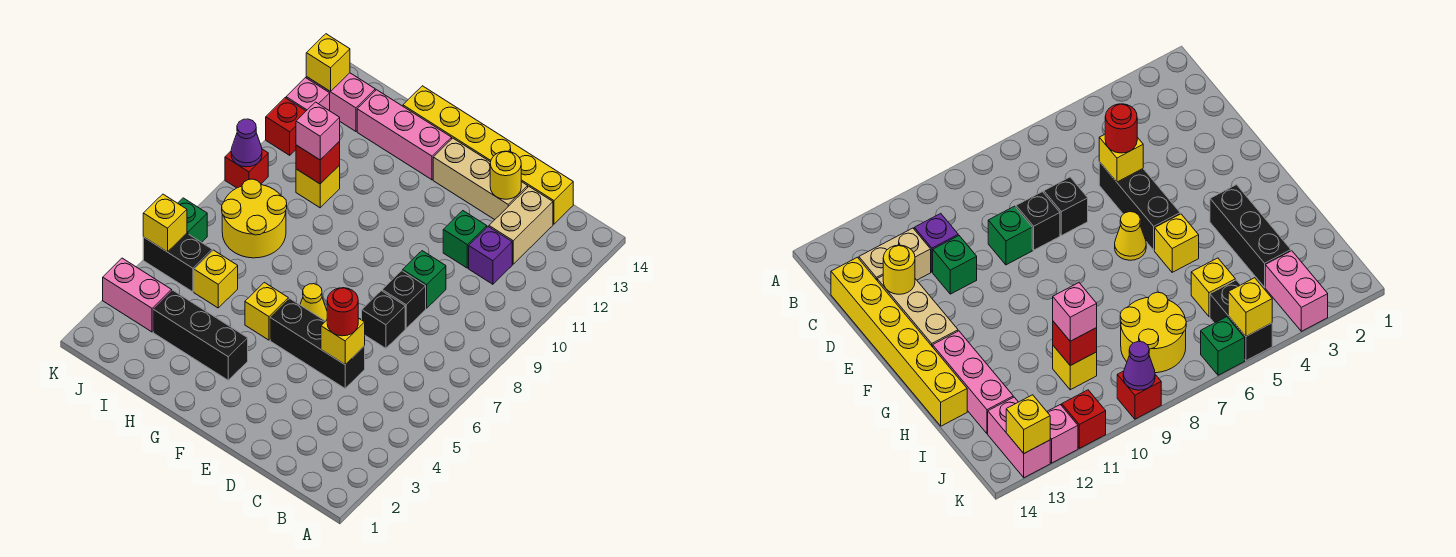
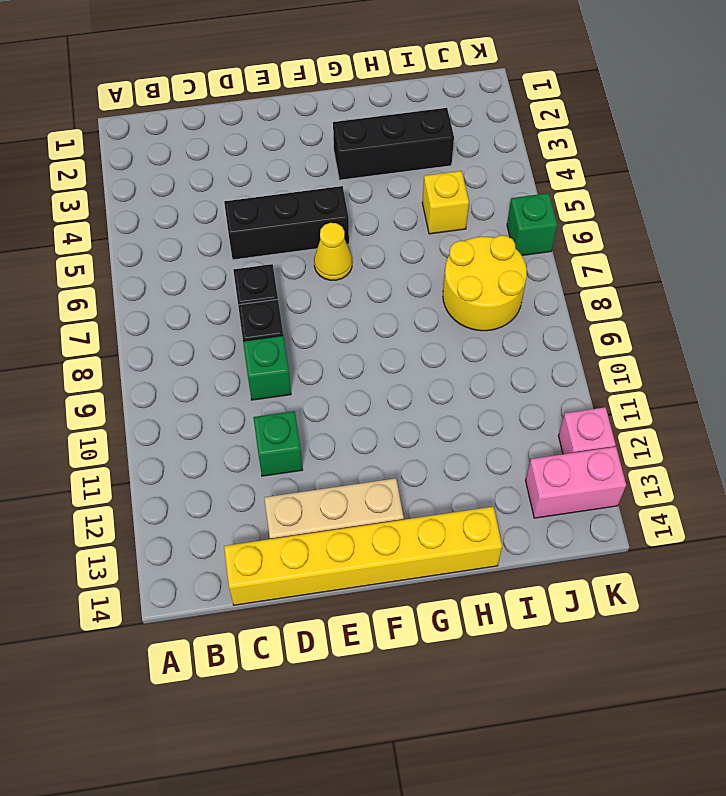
none -> purple brick C11 level 1
none -> tan brick C12:C13 level 1
none -> yellow brick G5 level 1
none -> pink brick G13:I13 level 1

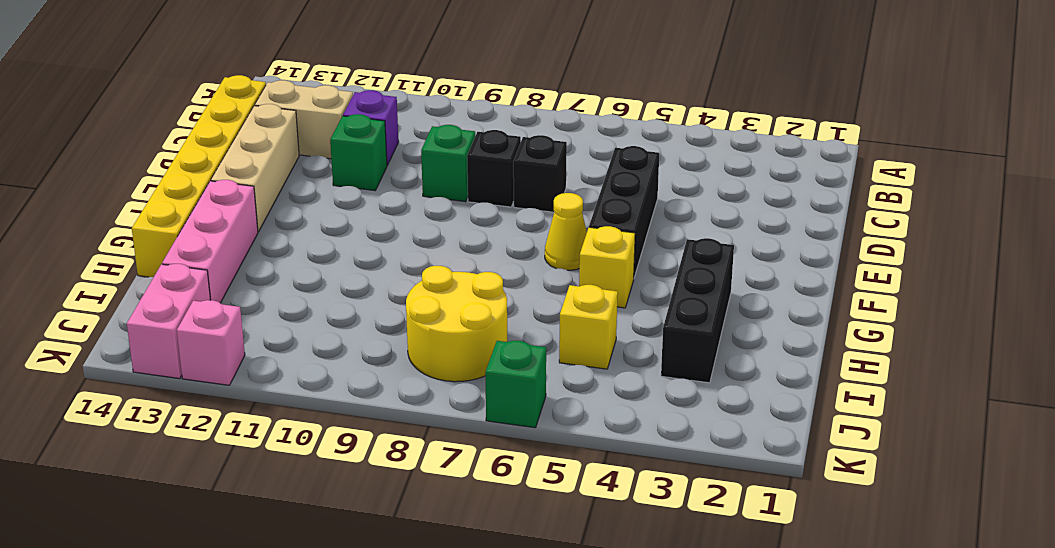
none -> yellow brick I10 level 1
none -> pink brick J3:K3 level 1
none -> black brick J5:K5 level 1
none -> red brick K9 level 1

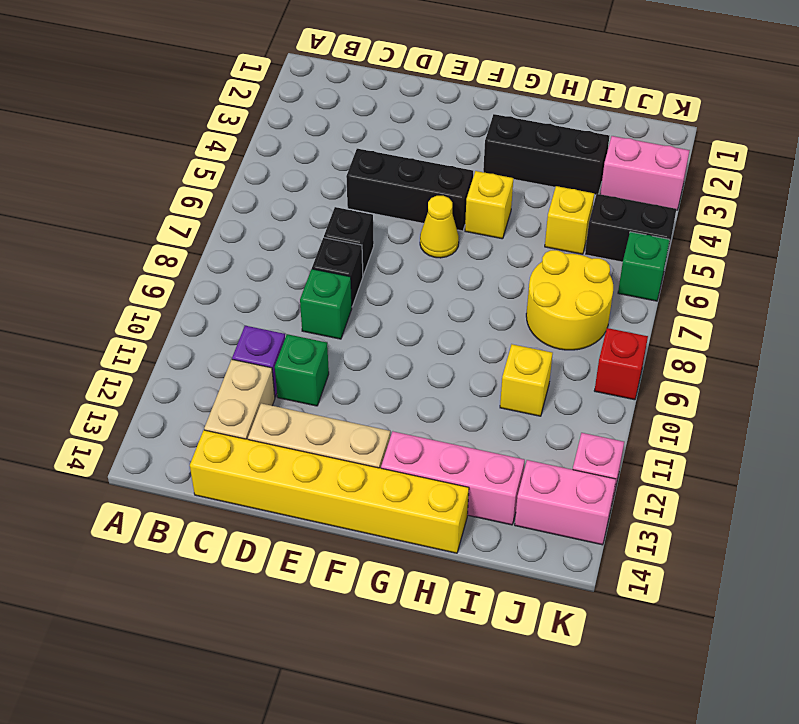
none -> red brick K11 level 1
none -> yellow brick D5 level 2
none -> yellow round brick D13 level 2
none -> red brick I10 level 2

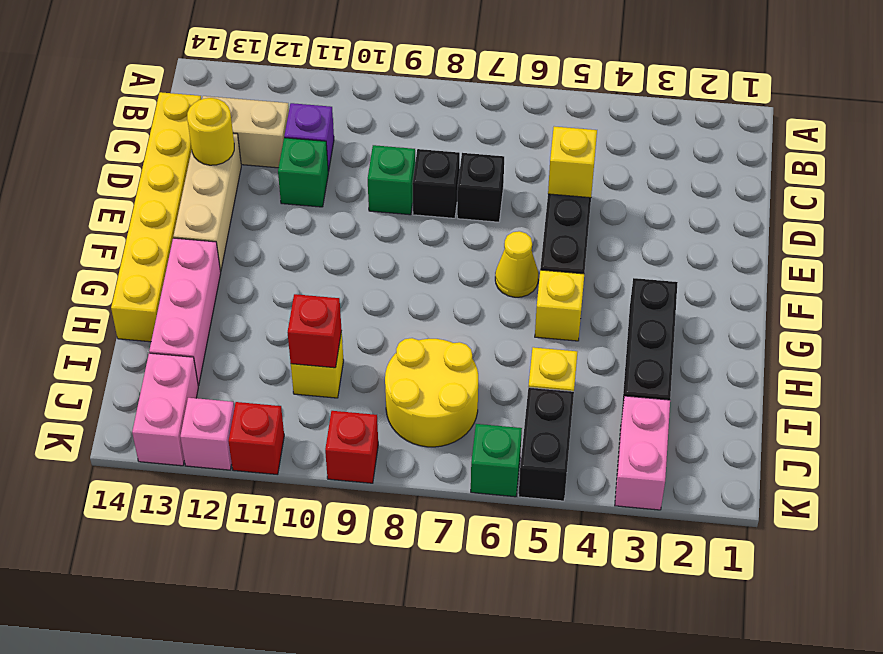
none -> yellow brick K5 level 2
none -> purple cone K9 level 2
none -> yellow brick K13 level 2
none -> red round brick D5 level 3

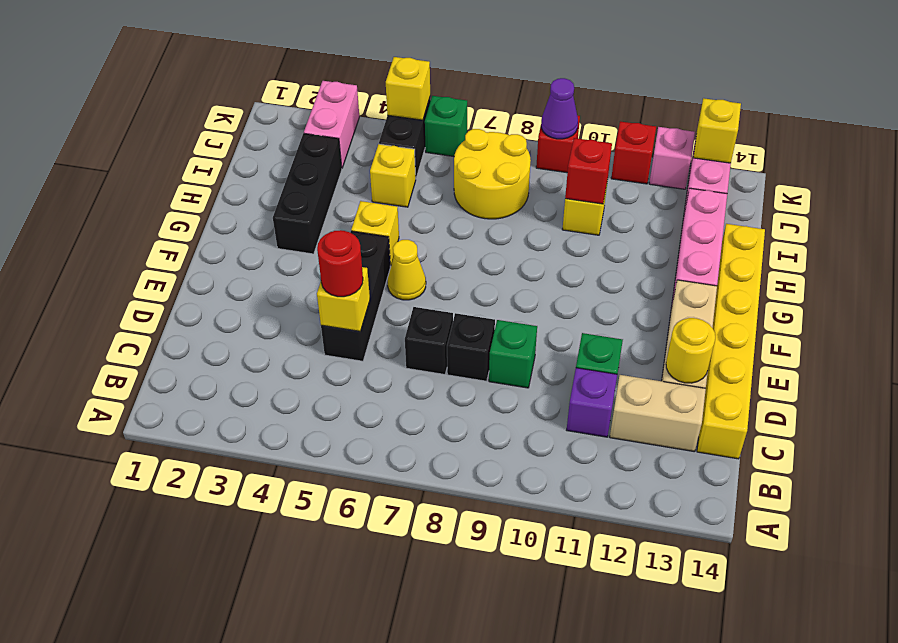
none -> pink brick I10 level 3

